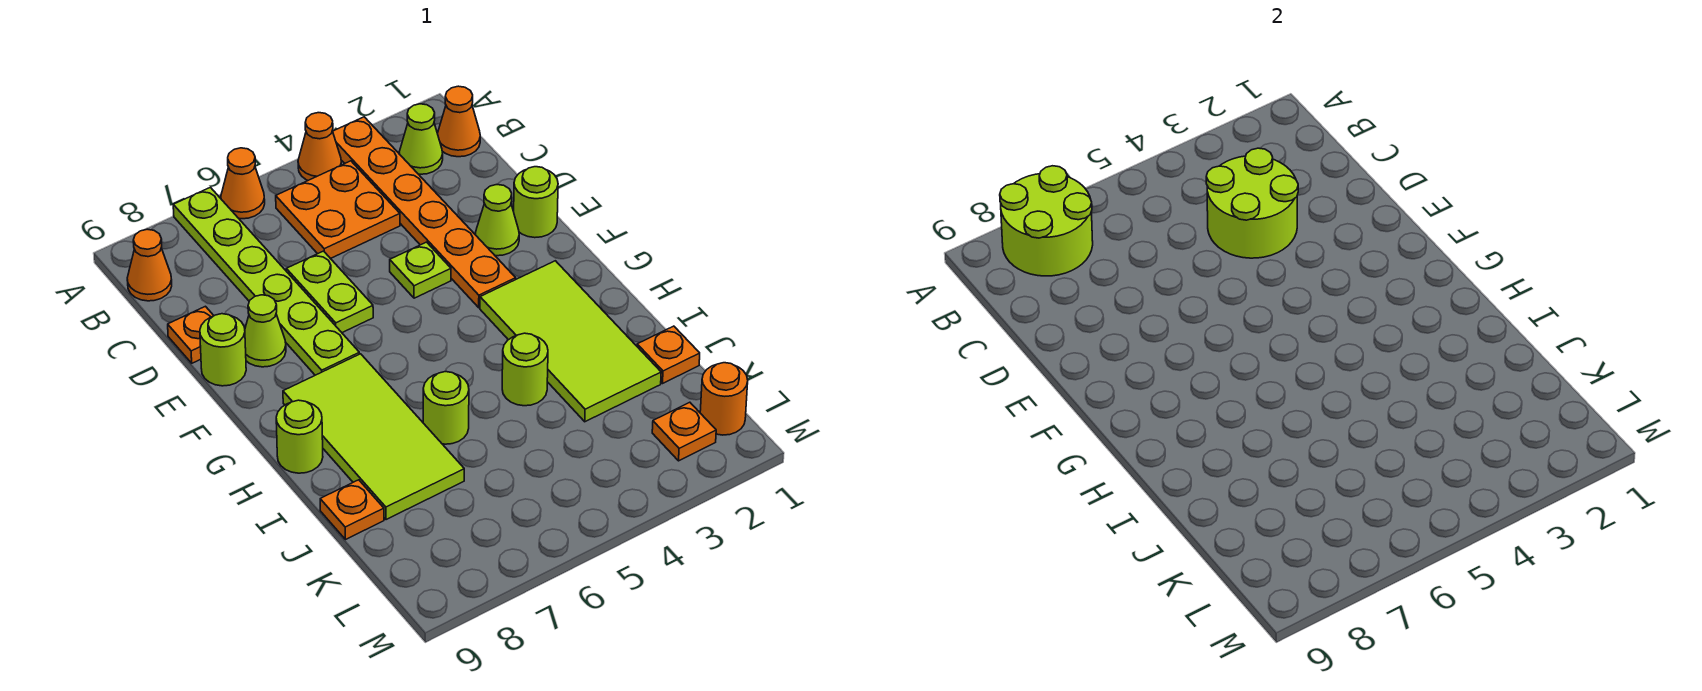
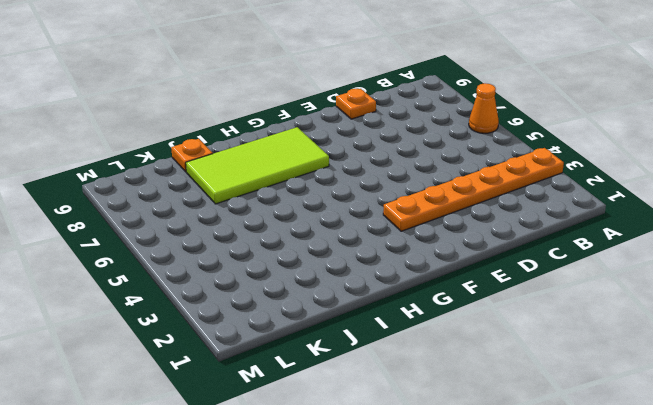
none -> orange cone A4 level 1
none -> lime plate A7:F7 level 1
none -> orange cone B1 level 1

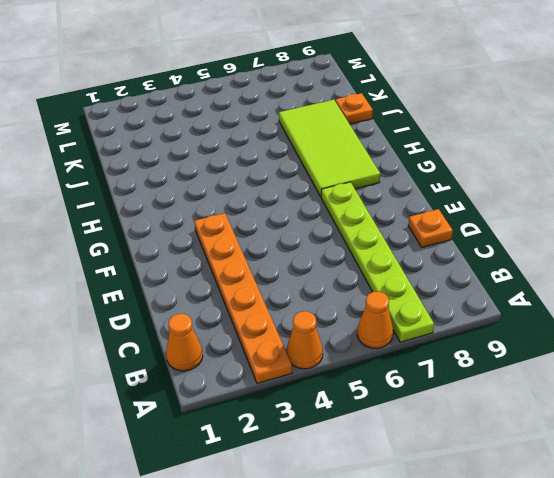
none -> lime cone B2 level 1
none -> orange plate B4:C5 level 1
none -> orange cone B9 level 1

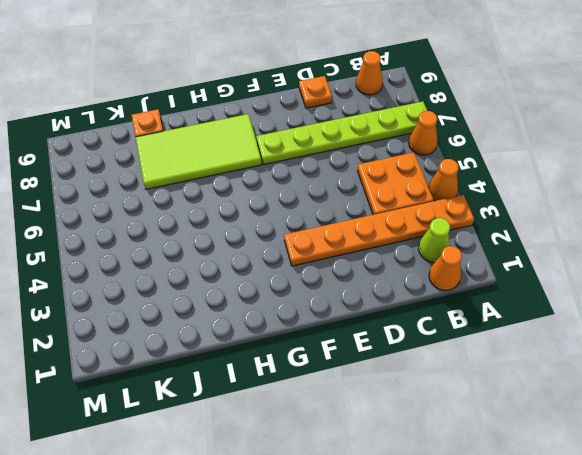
none -> lime plate D6:E6 level 1
none -> lime round brick E1 level 1
none -> lime cone E2 level 1

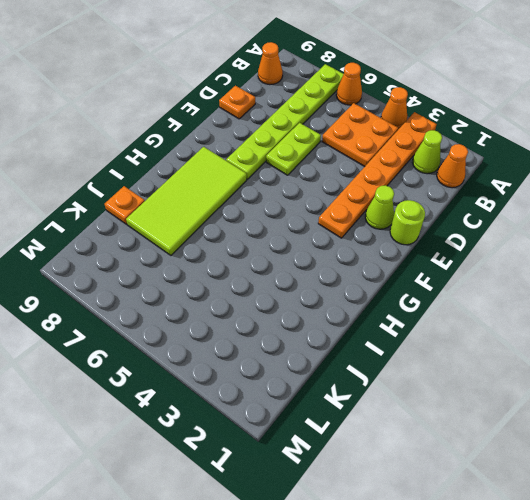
none -> lime plate E4 level 1
none -> lime cone E8 level 1
none -> lime round brick E9 level 1

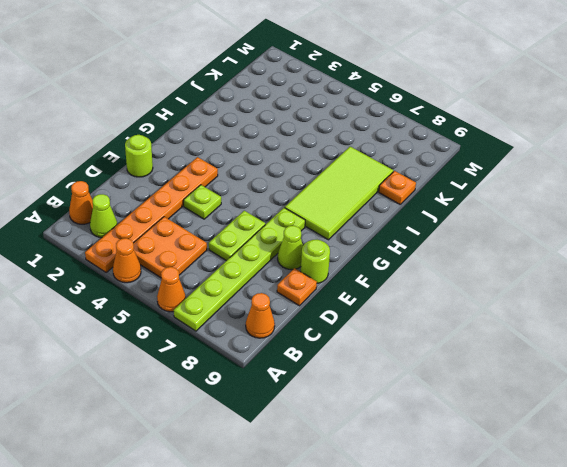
none -> lime cone E2 level 1
none -> lime tile G2:J3 level 1
none -> lime round brick H9 level 1

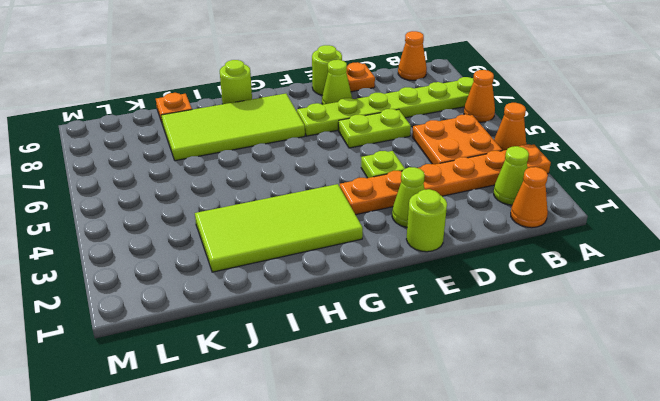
none -> lime round brick I4 level 1
none -> lime round brick I6 level 1
none -> orange plate J1 level 1

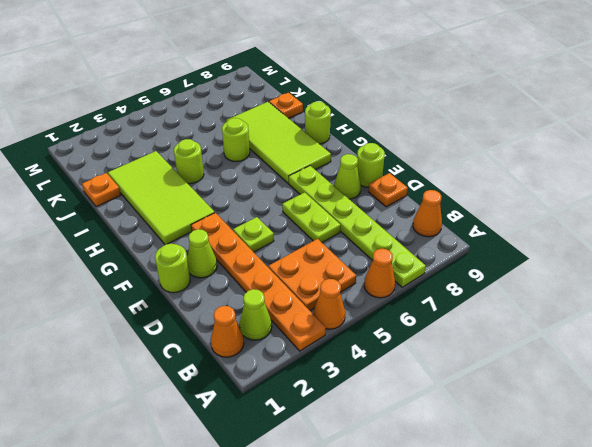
none -> orange round brick L1 level 1
none -> orange plate L2 level 1
none -> lime round brick A7:B8 level 2

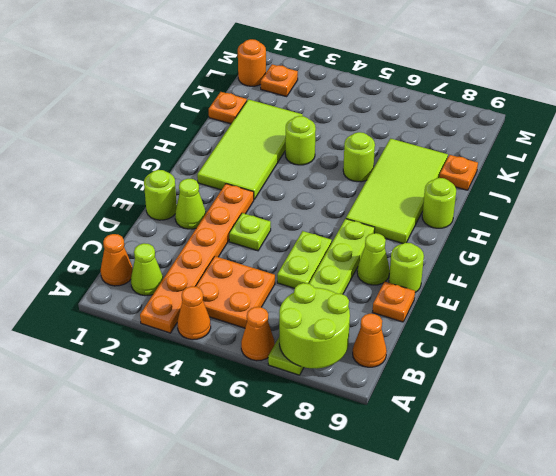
none -> lime round brick C3:D4 level 2

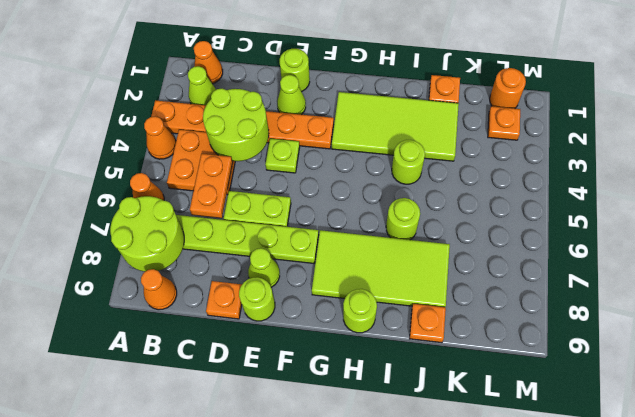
orange plate C5:C6 level 2 -> none

